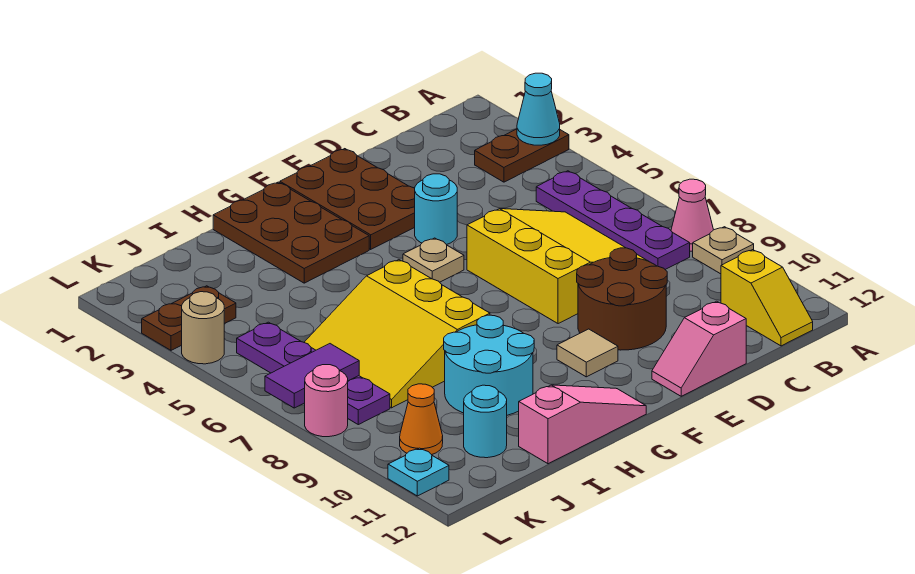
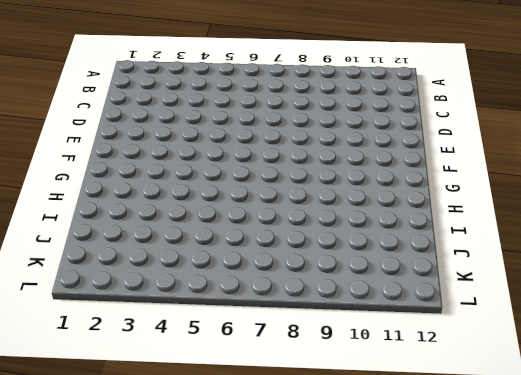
none -> brown plate A3:B3 level 1
none -> pink cone A8 level 1
none -> tan plate A9 level 1

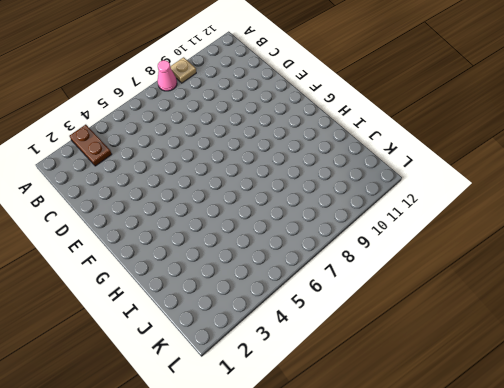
none -> purple plate B5:B8 level 1
none -> yellow slope B11:B12 level 1 top 11
none -> yellow slope C6:E8 level 1 top E

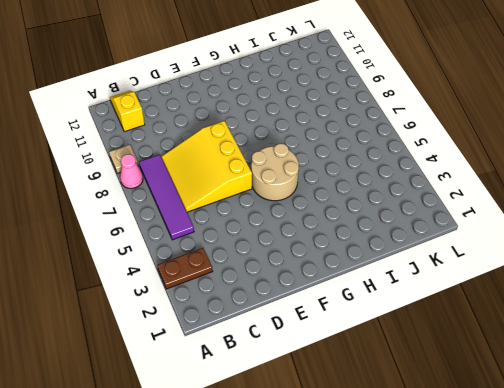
purple tile B5:B8 level 1 -> purple plate B5:B8 level 1
tan round brick F5:G6 level 1 -> tan plate F5 level 1
none -> brown round brick D9:E10 level 1
none -> pink slope D12:E12 level 1 top D
none -> brown plate E1:F3 level 1

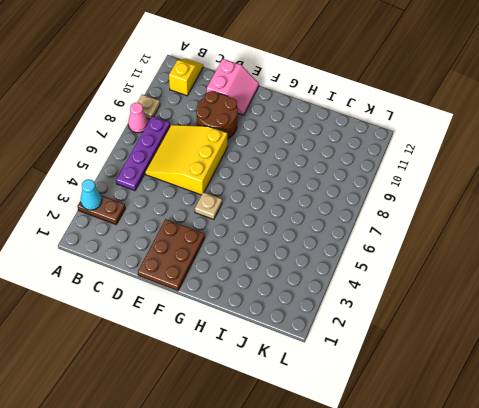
pink slope D11:E12 level 1 top D -> pink slope D12:E12 level 1 top D
none -> cyan round brick E4 level 1
none -> tan tile F10 level 1
none -> brown plate G1:H3 level 1

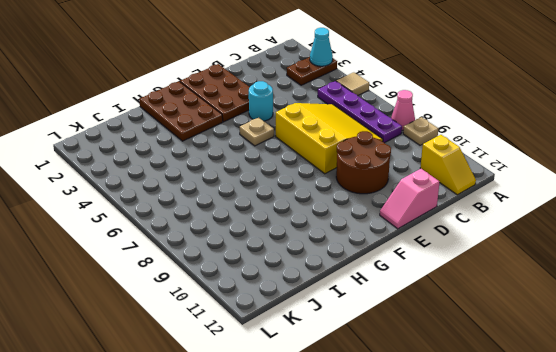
tan tile A5 level 1 -> tan tile F10 level 1
none -> pink slope G12:I12 level 1 top I
none -> yellow slope H6:J8 level 1 top H
none -> cyan round brick H9:I10 level 1

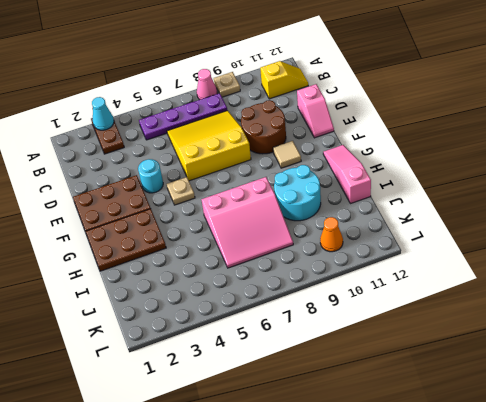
pink slope H6:J8 level 1 top H -> yellow slope H6:J8 level 1 top H
none -> cyan round brick J11 level 1
none -> brown plate K3:L3 level 1
none -> purple plate K5:K8 level 1

